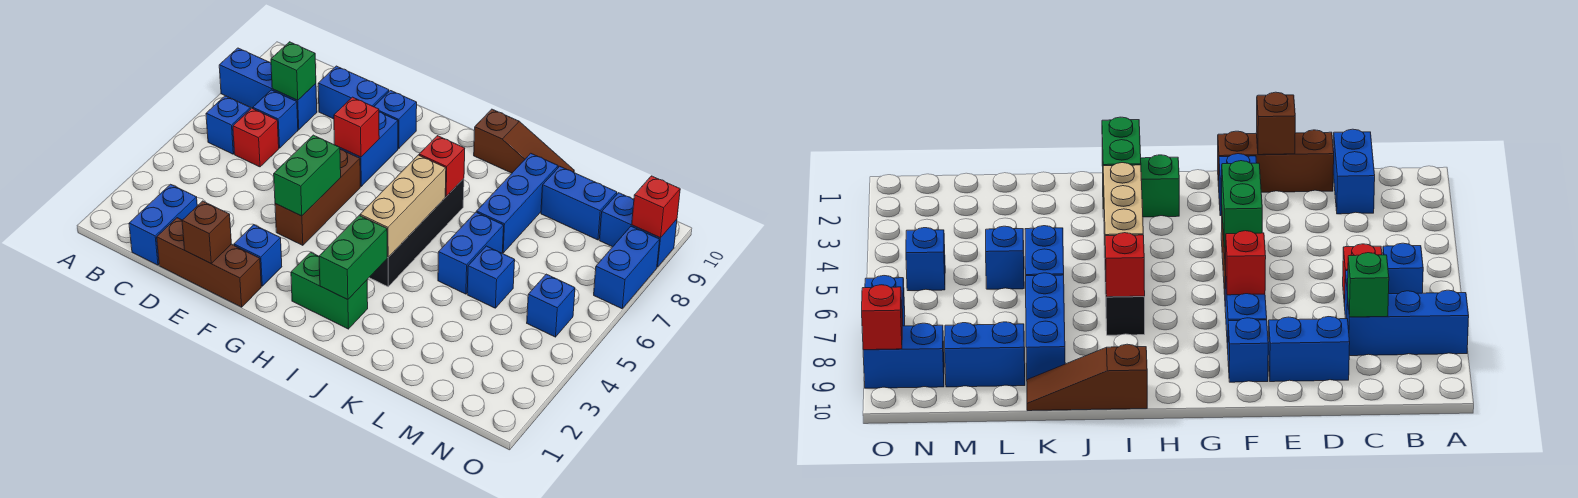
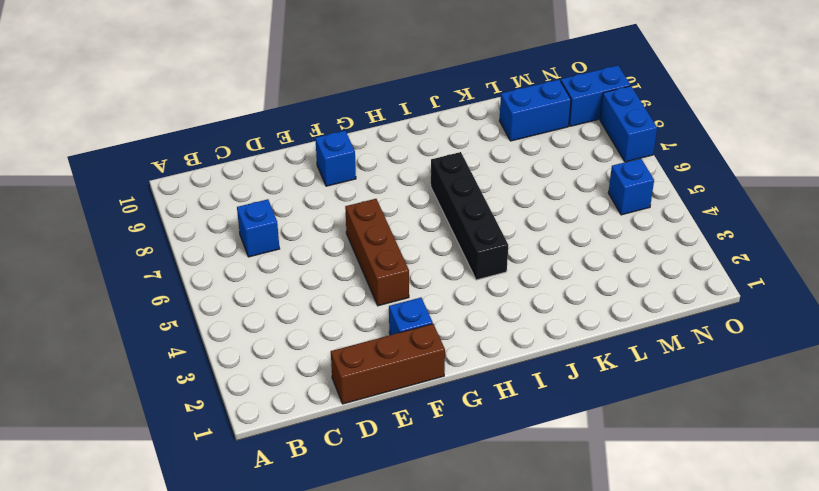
none -> blue brick A8:C8 level 1
none -> blue brick B6 level 1
none -> blue brick C1:C2 level 1

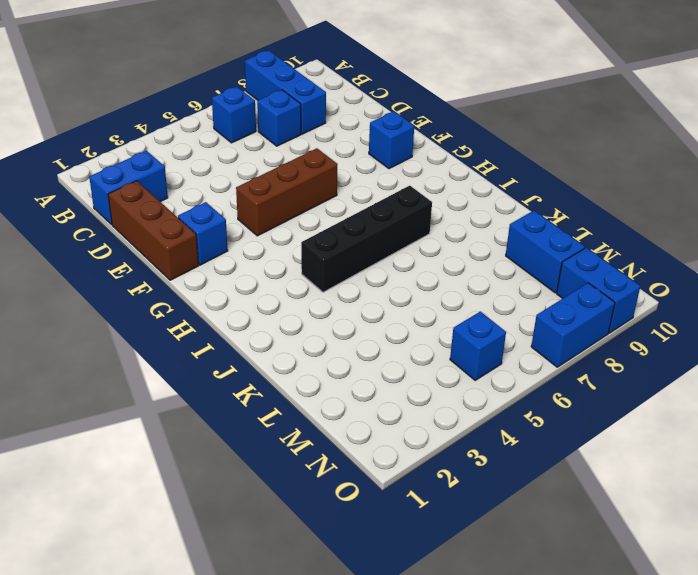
none -> red brick C6 level 1
none -> blue brick D9:E9 level 1
none -> blue brick F7:F8 level 1

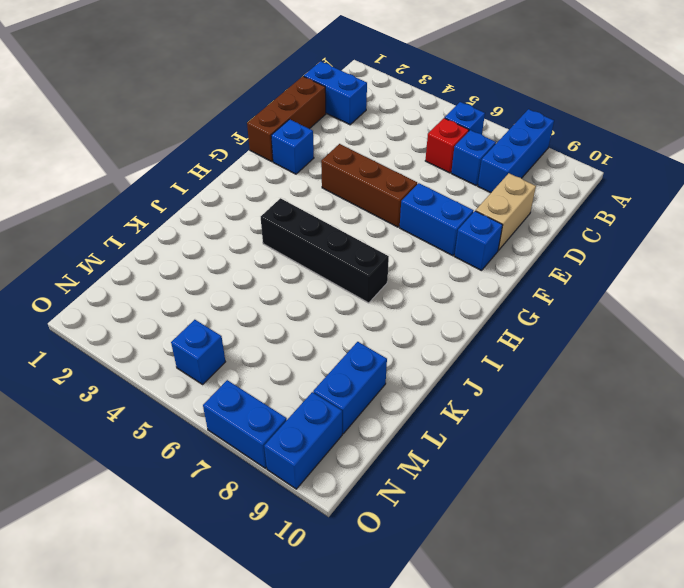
tan brick D9:E9 level 1 -> blue brick D9:E9 level 1
none -> green brick H2:I2 level 1
none -> brown slope I10:K10 level 1 top I
none -> blue brick K5:K6 level 1

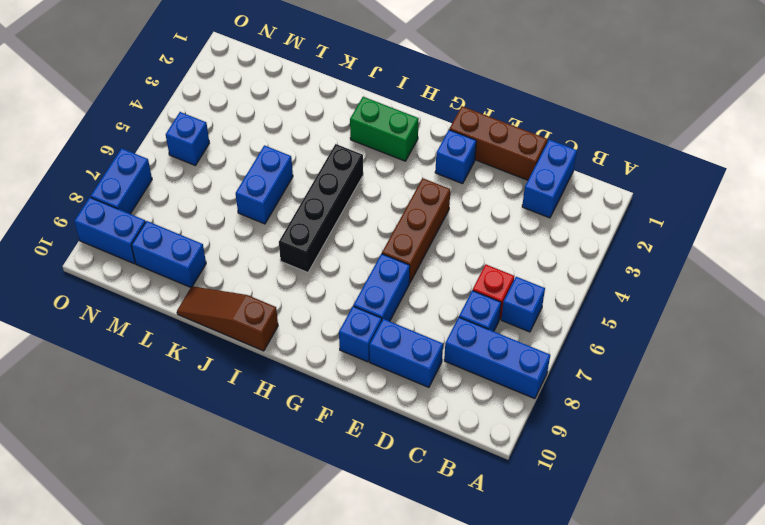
none -> blue brick K7:K9 level 1
none -> blue brick L5 level 1
none -> green brick C8 level 2

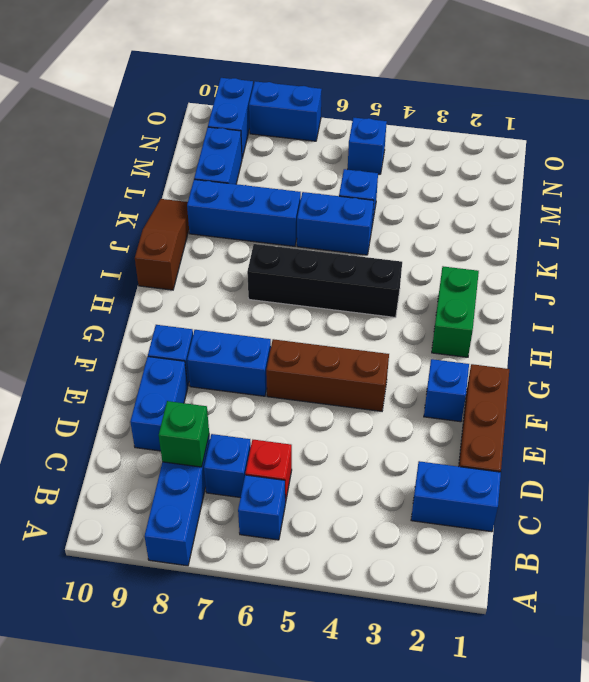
none -> brown brick E1 level 2
none -> green brick F4:F5 level 2
none -> red brick F7 level 2

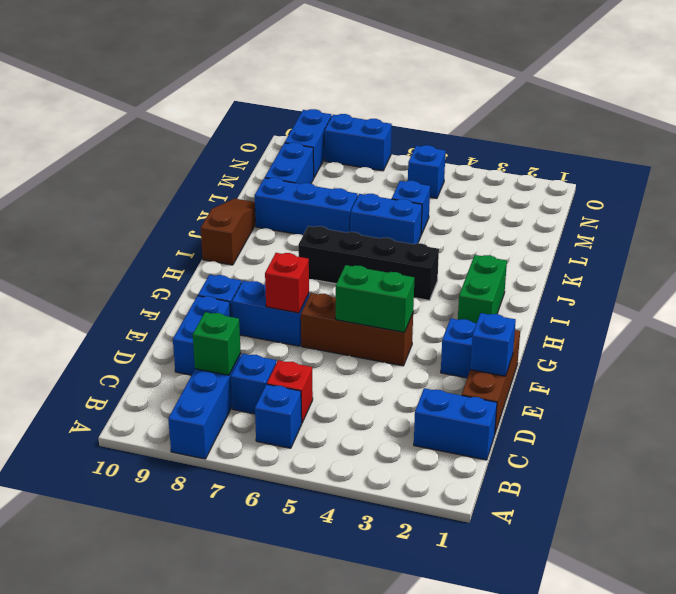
blue brick E1 level 2 -> brown brick E1 level 2
none -> green brick I2:I3 level 2
none -> tan brick I4:I6 level 2
none -> red brick I7 level 2

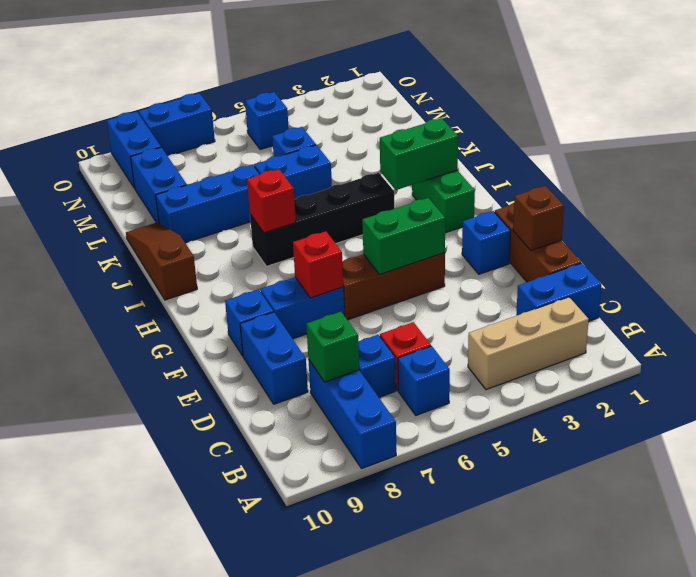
tan brick B2:B4 level 1 -> tan brick I4:I6 level 2
none -> red brick O9 level 2

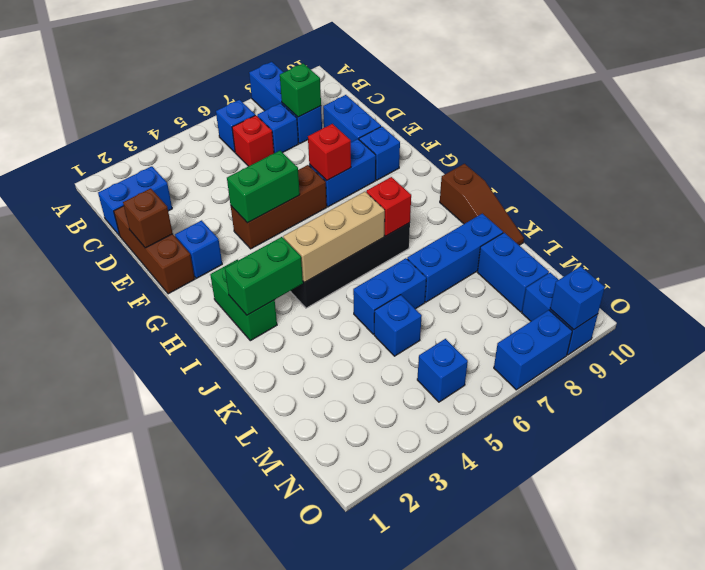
blue brick O9 level 2 -> red brick O9 level 2

